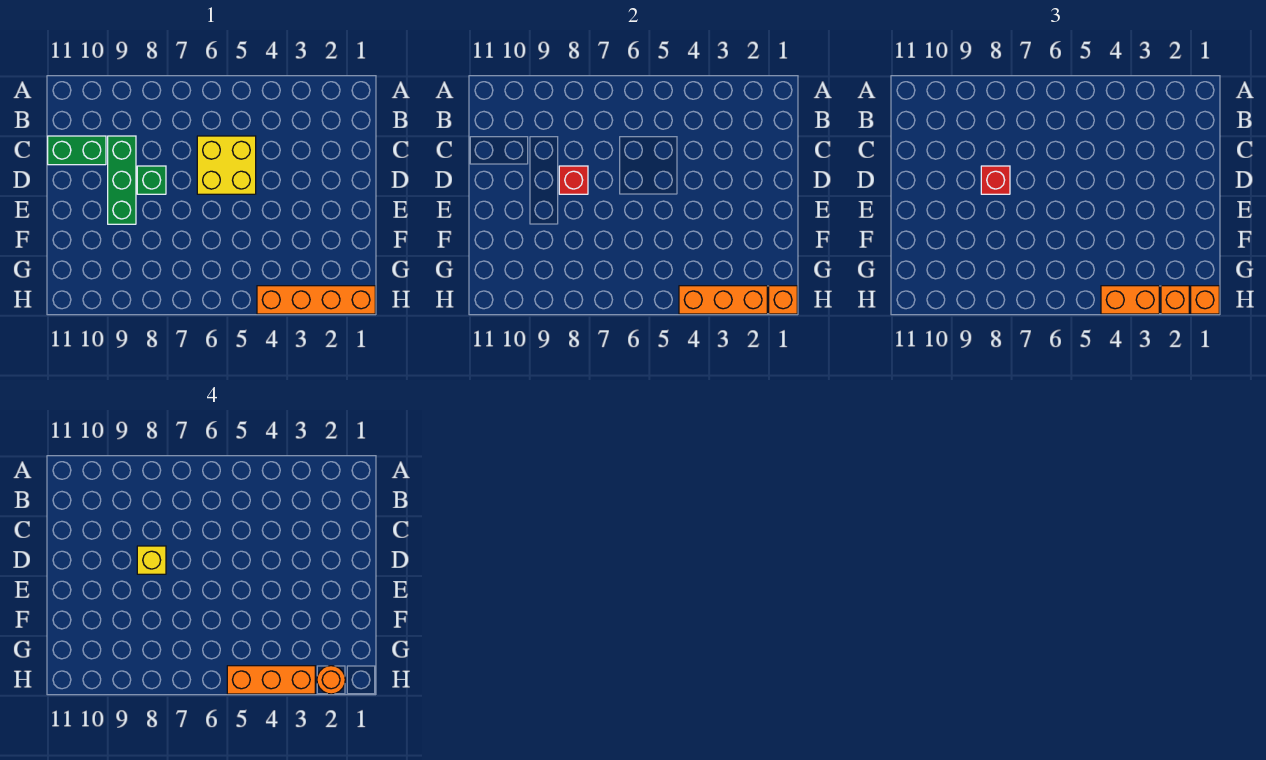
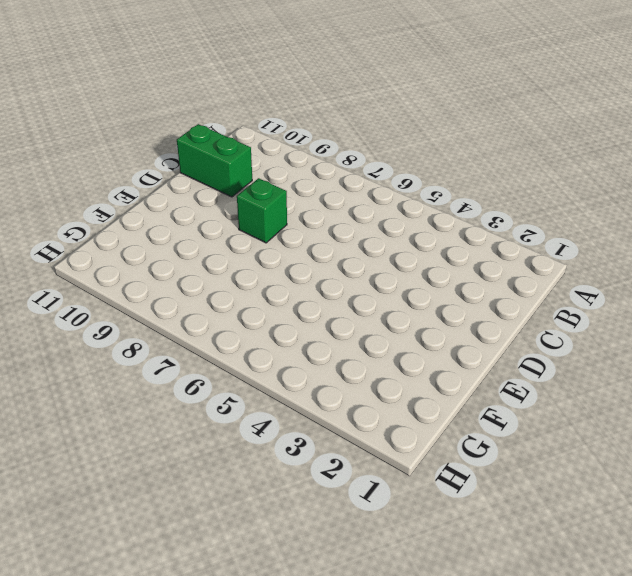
none -> yellow brick C5:D6 level 1
none -> green brick C9:E9 level 1
none -> orange brick H1:H4 level 1

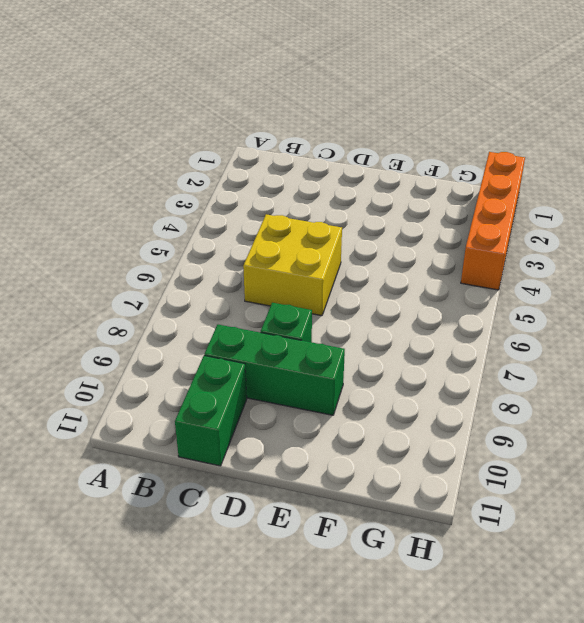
none -> red brick D8 level 2
none -> orange brick H1 level 2
none -> orange brick H2:H4 level 2

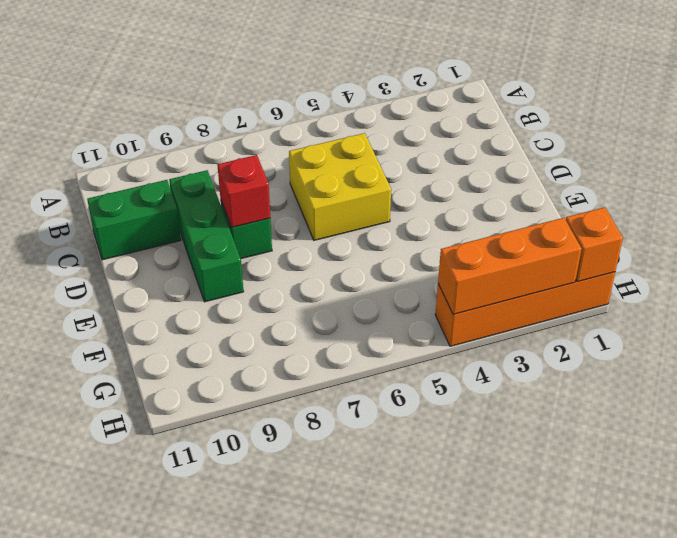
none -> red brick D8 level 3
none -> orange brick H1 level 3
none -> orange brick H2 level 3

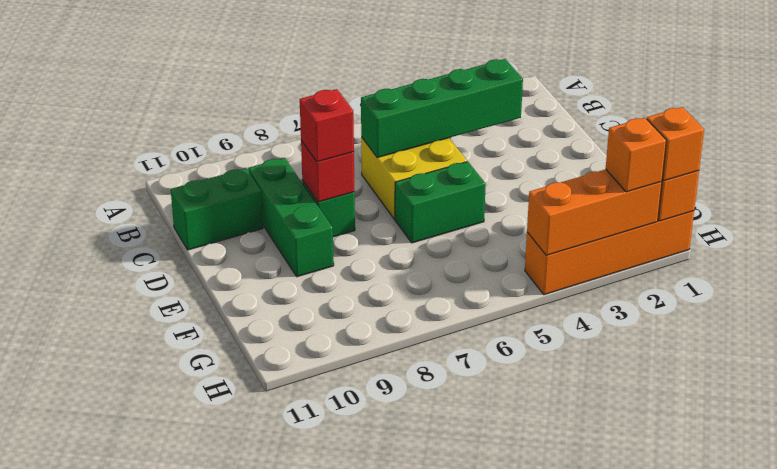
green brick C3:C6 level 2 -> none
green brick E5:E6 level 1 -> none
none -> orange brick H3:H4 level 3
none -> yellow brick D8 level 4
none -> orange round brick H2 level 4

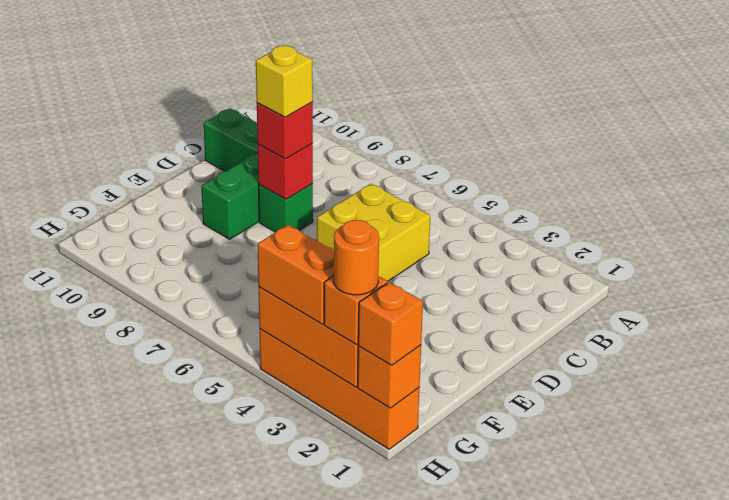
none -> orange brick H3:H5 level 4

